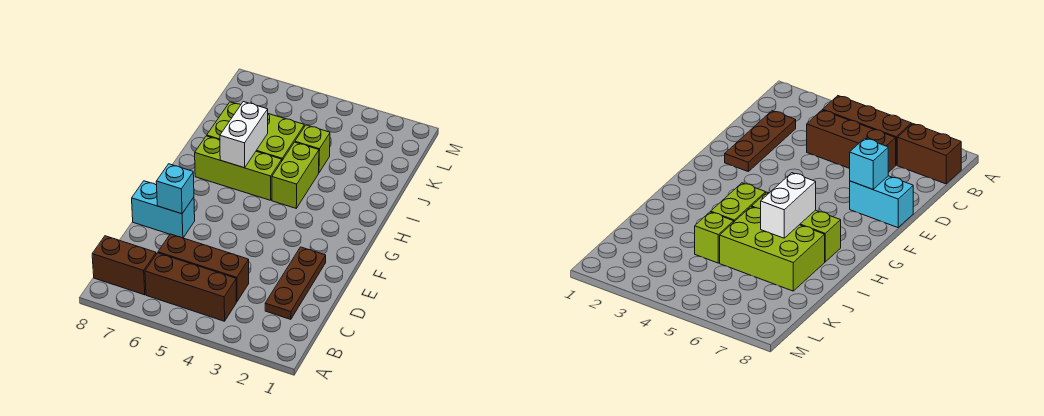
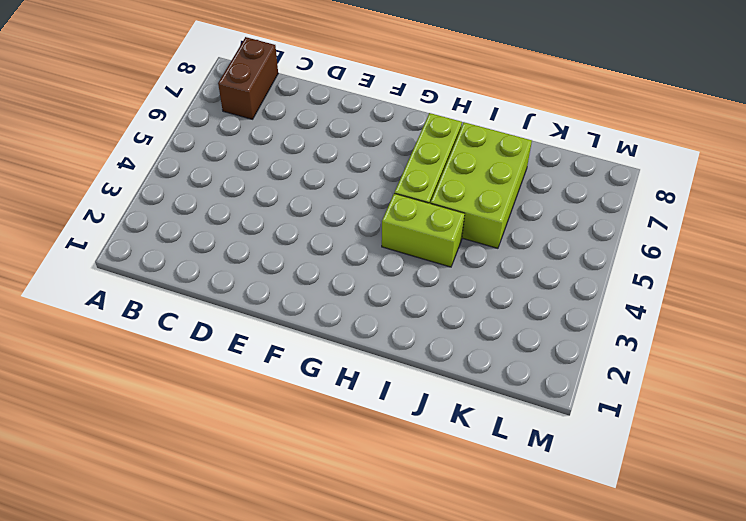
none -> brown brick B4:B6 level 1
none -> brown plate C2:E2 level 1

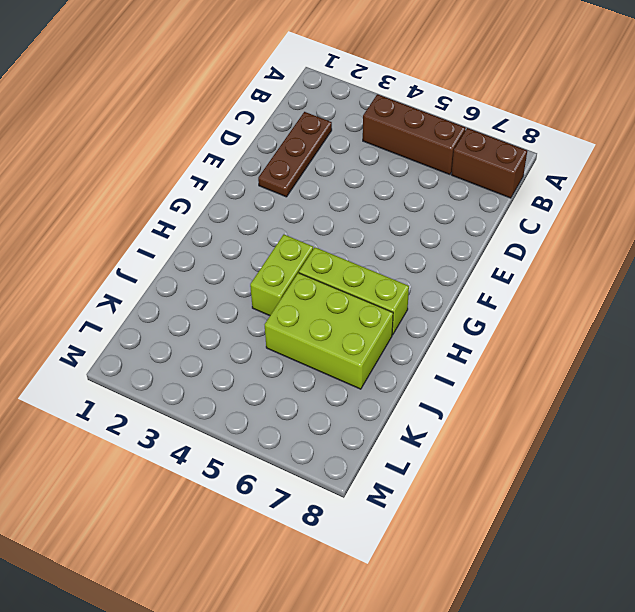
none -> brown brick C4:C6 level 1
none -> cyan brick E7:E8 level 1

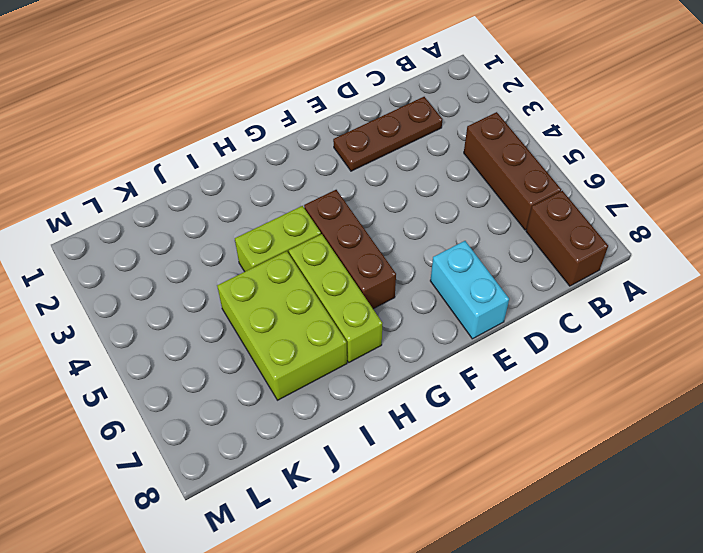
brown brick G4:G6 level 1 -> brown brick C4:C6 level 1
none -> lime brick J4 level 1
none -> cyan brick E7 level 2

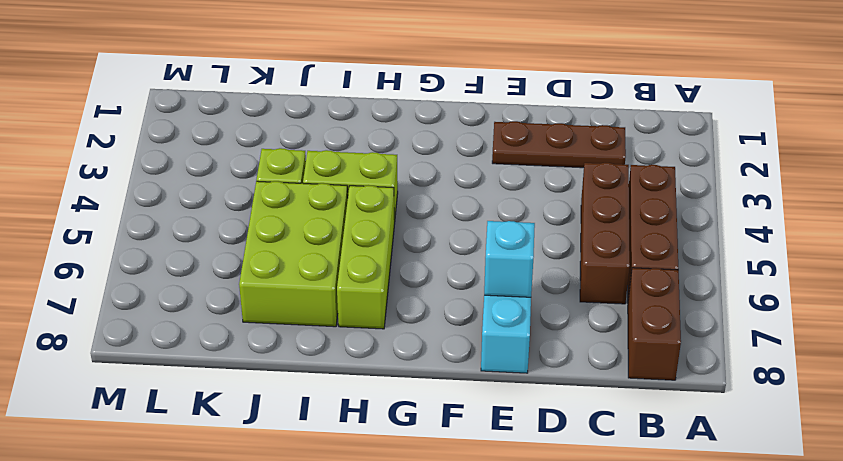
none -> white brick H6:I6 level 2

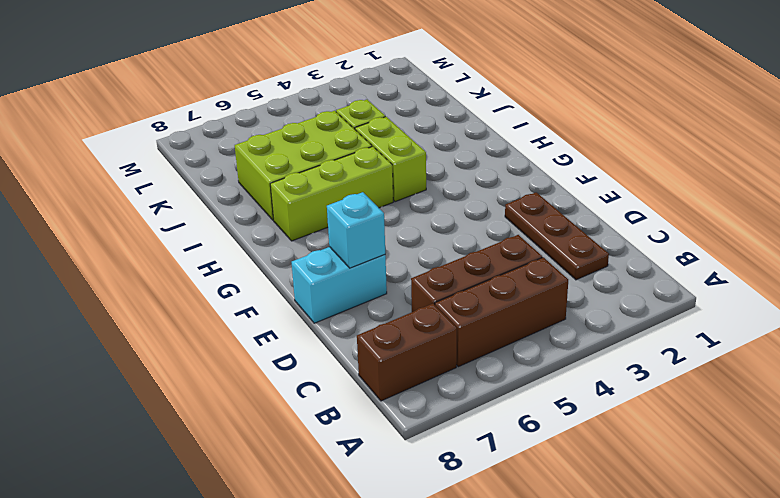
none -> white brick H6:I6 level 2

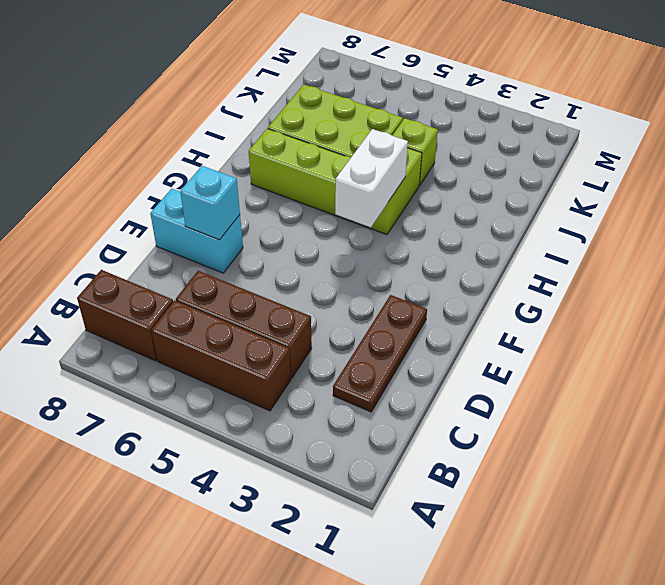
white brick G4:H4 level 2 -> white brick H6:I6 level 2

